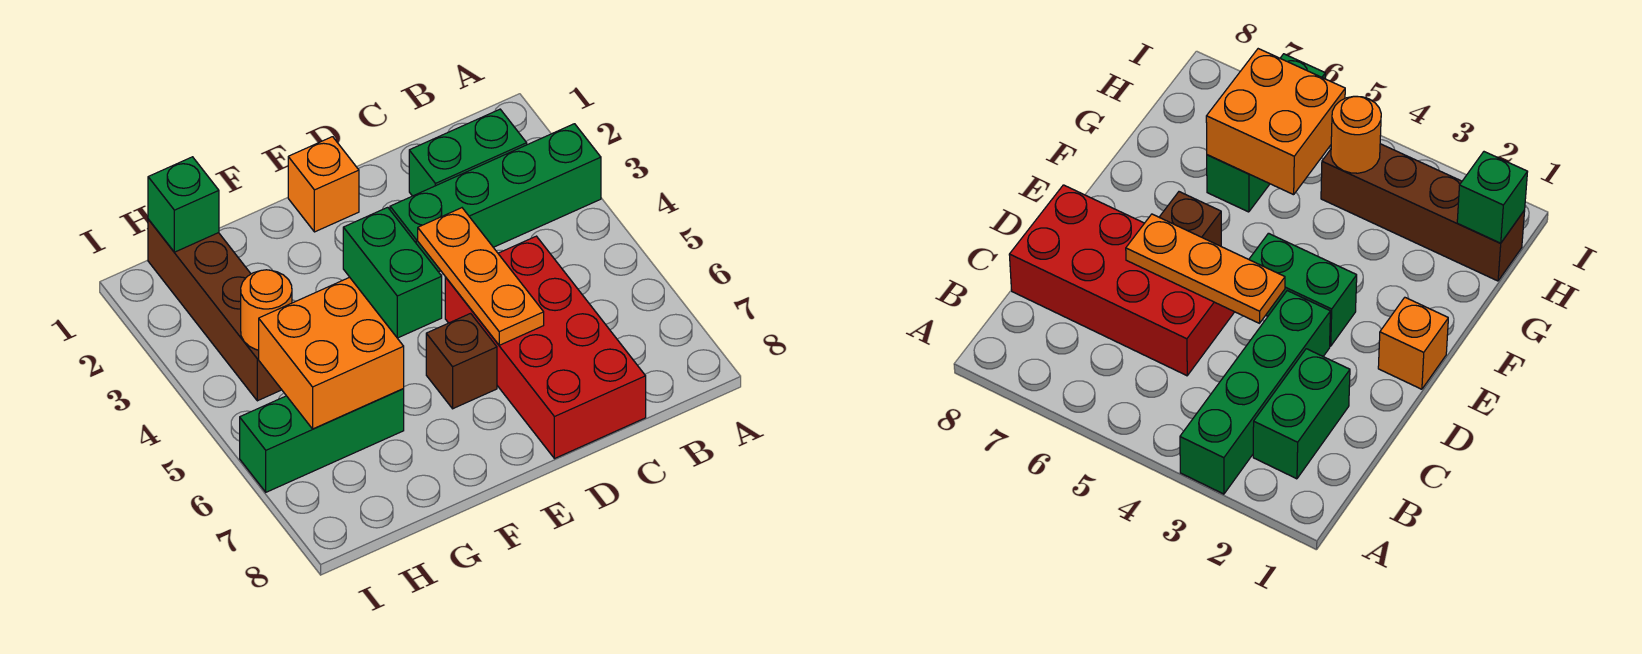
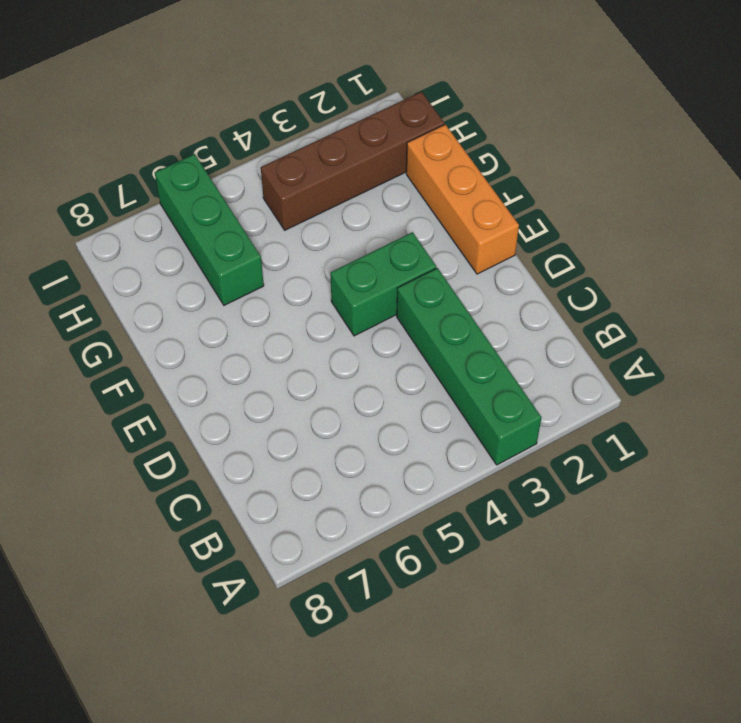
orange brick E1:G1 level 1 -> orange brick E1 level 1
none -> green brick B2:C2 level 1
none -> red brick C5:D8 level 1
none -> brown brick E6 level 1

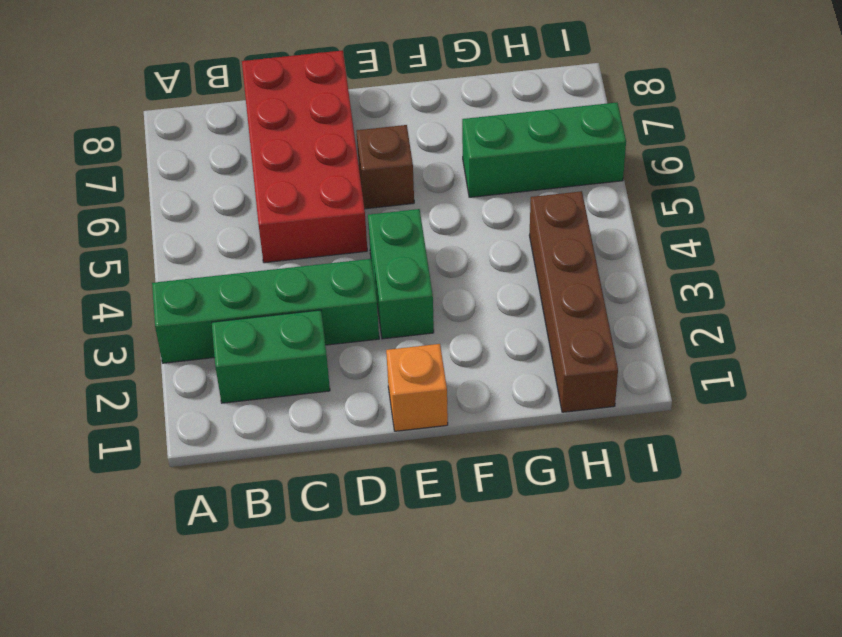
none -> orange plate D4:D6 level 2
none -> orange brick G5:H6 level 2
none -> green brick H1 level 2

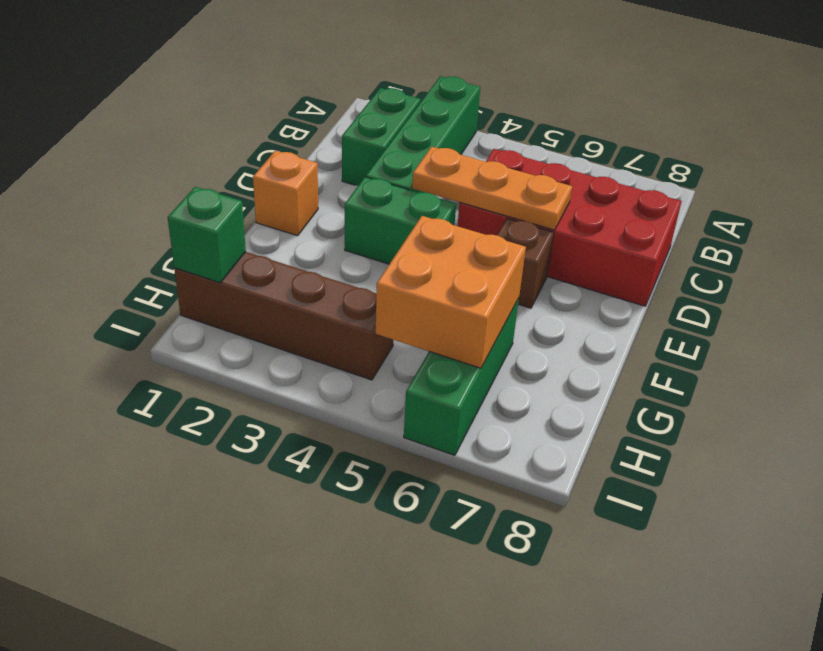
none -> orange round brick H4 level 2

